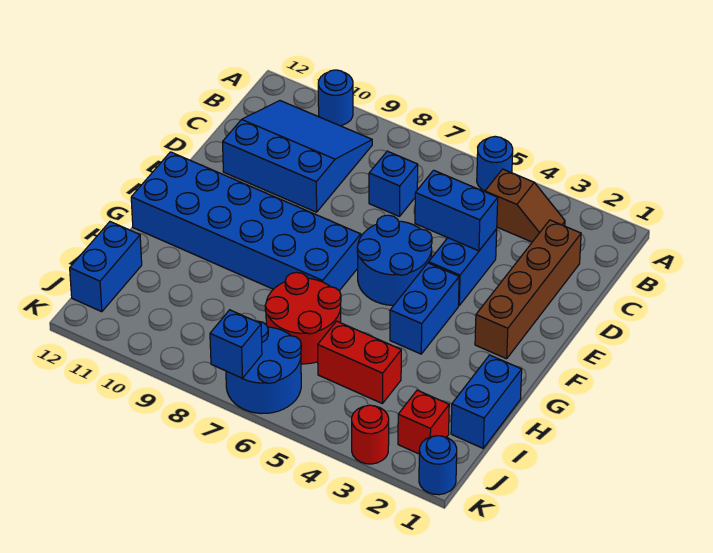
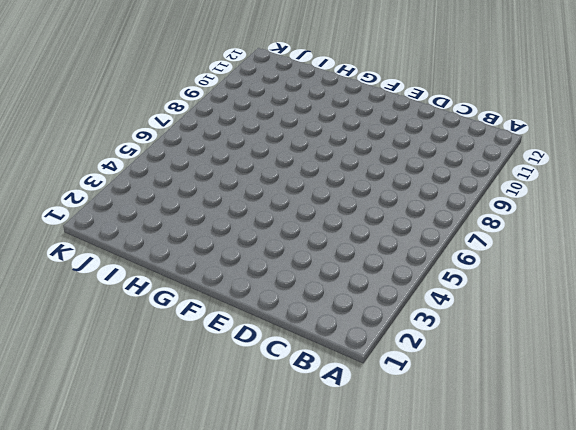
none -> blue round brick A5 level 1
none -> blue round brick A10 level 1
none -> brown slope B3:B4 level 1 top 4

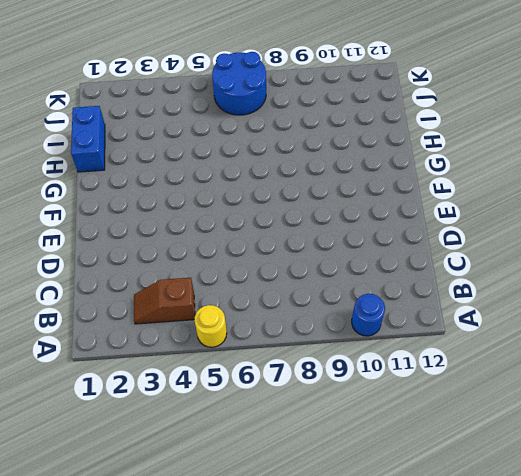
yellow round brick A5 level 1 -> blue round brick A5 level 1
none -> blue slope B9:D11 level 1 top D
none -> brown brick C2:F2 level 1
none -> blue brick C7 level 1

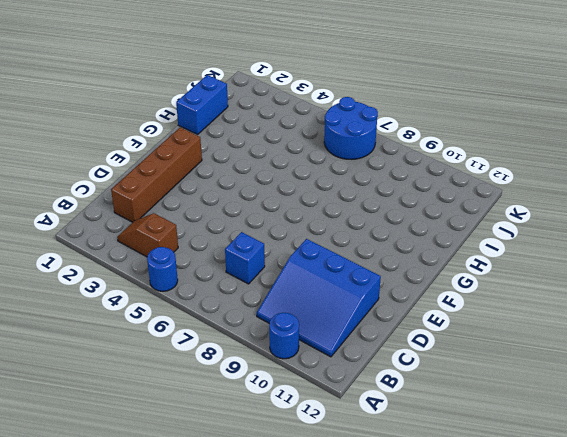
none -> blue brick D4:E4 level 1
none -> blue round brick E5:F6 level 1
none -> blue brick F4:G4 level 1

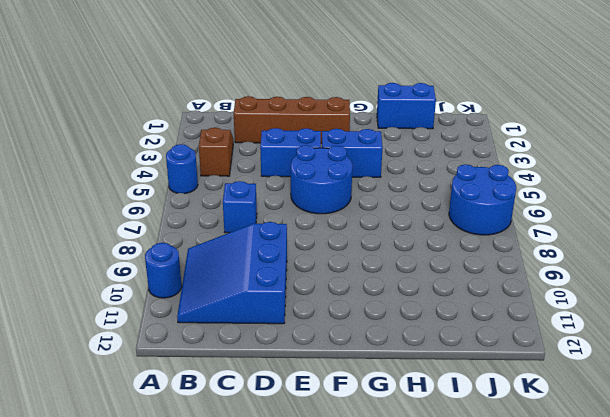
none -> blue brick F7:G12 level 1
none -> red round brick H6:I7 level 1
none -> red brick I4:I5 level 1

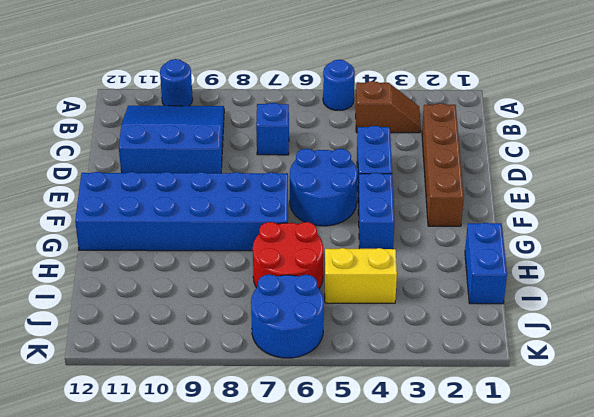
yellow brick I4:I5 level 1 -> red brick I4:I5 level 1
none -> blue brick I12:J12 level 1
none -> red brick J2 level 1
none -> blue round brick K1 level 1

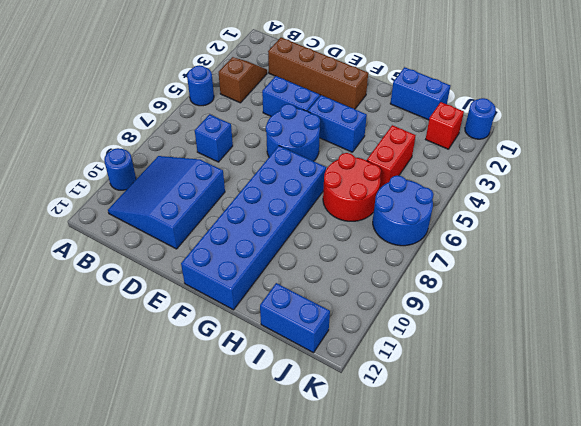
none -> red round brick K3 level 1
none -> blue brick D4:D5 level 2
none -> blue brick K7 level 2

